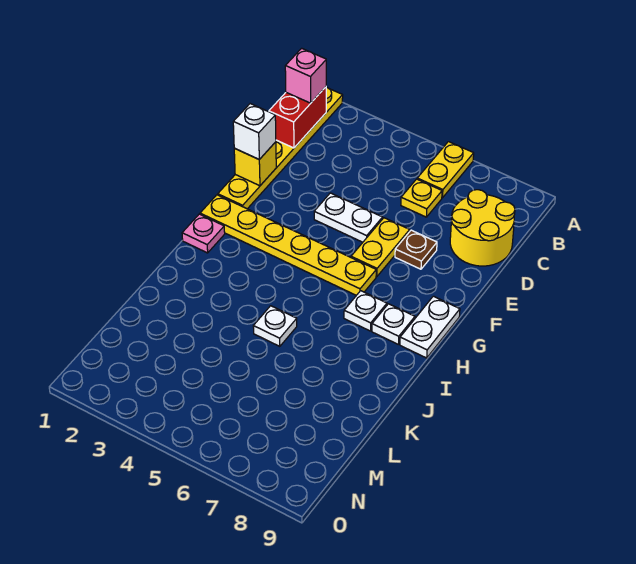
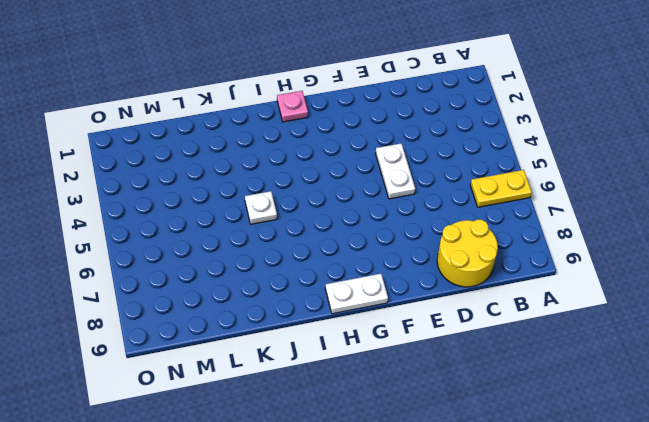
none -> yellow plate A1:F1 level 1
none -> yellow plate C6 level 1
none -> yellow plate E6:F6 level 1

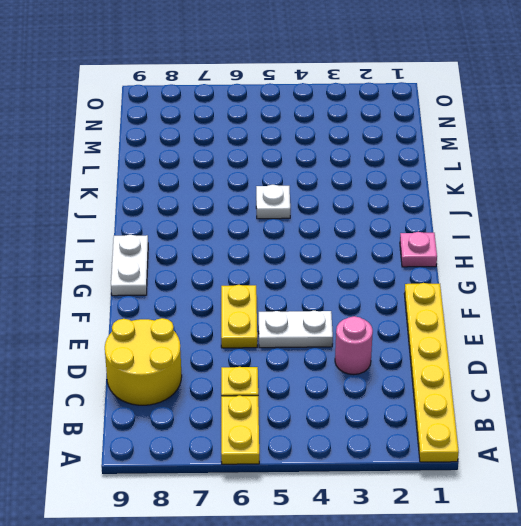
pink round brick D3 level 1 -> none
none -> brown plate E7 level 1
none -> yellow plate G1:G6 level 1
none -> white plate H7 level 1

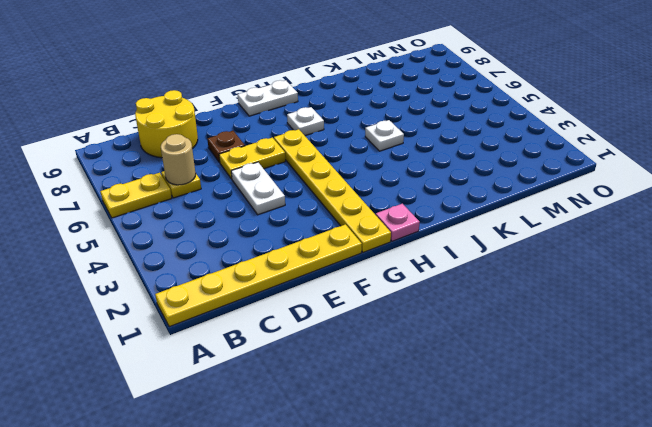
tan round brick C6 level 2 -> none
none -> white plate H8 level 1
none -> red brick B1:C1 level 2
none -> yellow brick E1 level 2

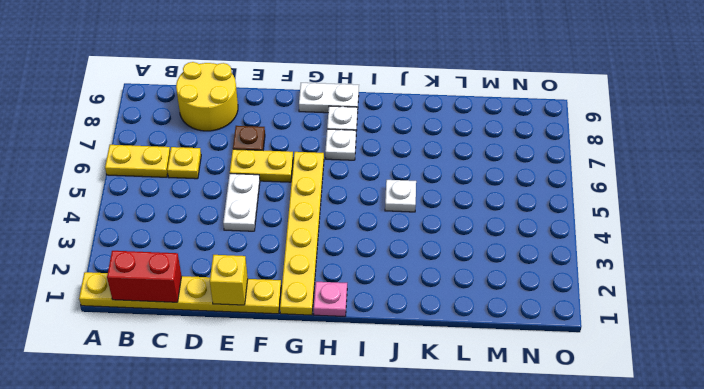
none -> pink brick B1 level 3
none -> white brick E1 level 3

